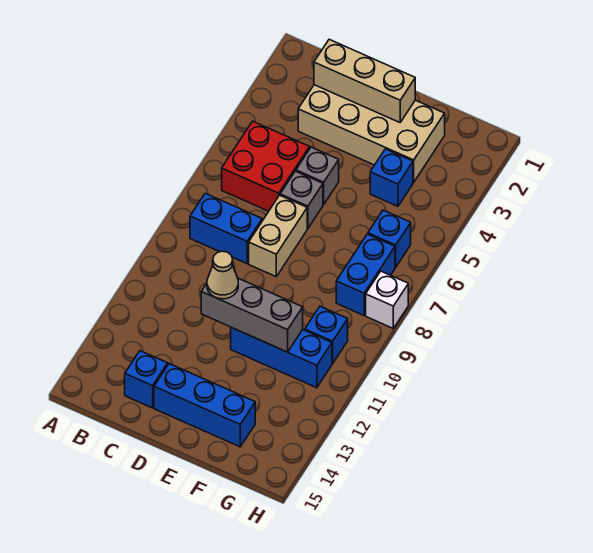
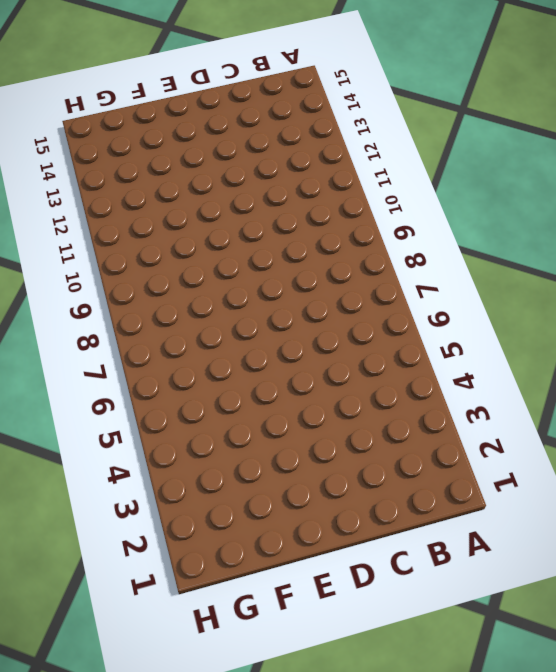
none -> red brick B5:C6 level 1
none -> blue brick B8:C8 level 1
none -> tan brick C2:F3 level 1

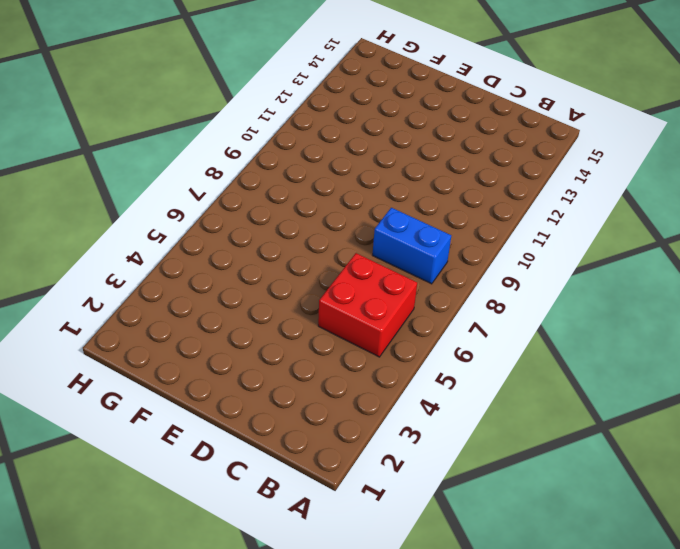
none -> tan brick C2:F3 level 1
none -> blue brick C14 level 1
none -> grey brick D5 level 1

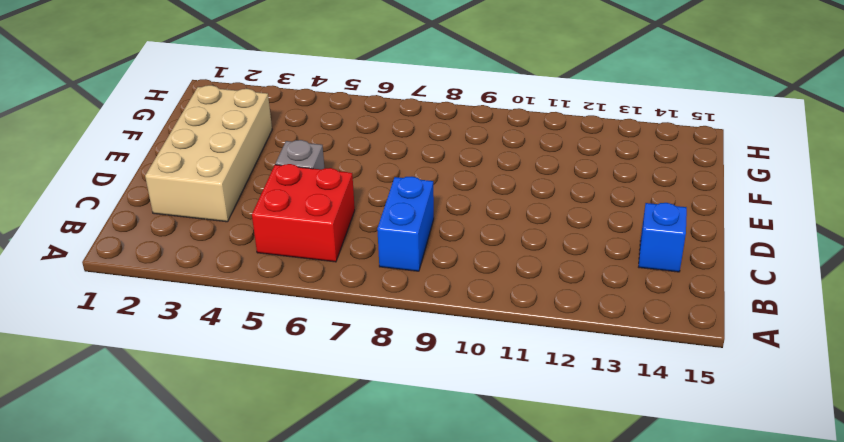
none -> grey brick D6 level 1
none -> tan brick D7:D8 level 1
none -> blue brick D14:F14 level 1

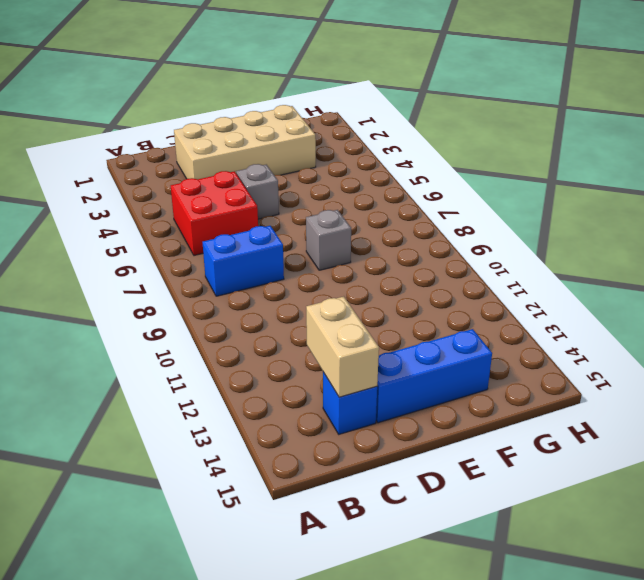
tan brick C13:C14 level 2 -> tan brick D7:D8 level 1
grey brick E8 level 1 -> grey brick D6 level 1
none -> blue brick E11:G11 level 1
none -> blue brick F4 level 1
none -> blue brick G6 level 1

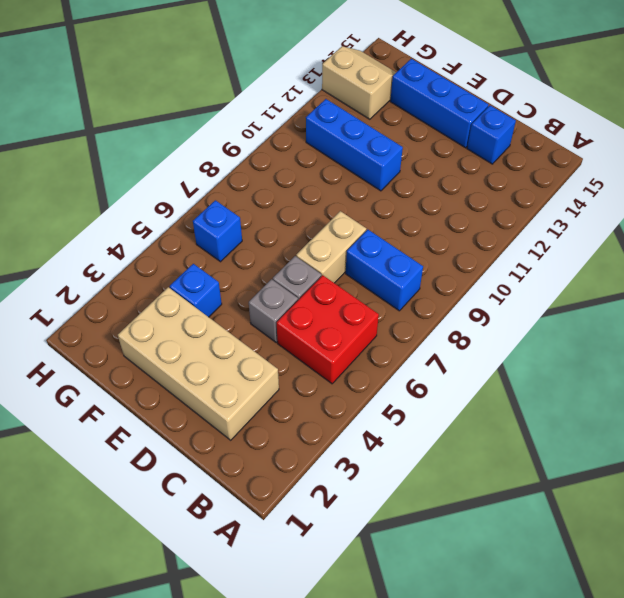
tan slope G13:H14 level 1 top 13 -> none
none -> blue brick G7:G8 level 1
none -> blue brick G10 level 1
none -> white brick H8 level 1

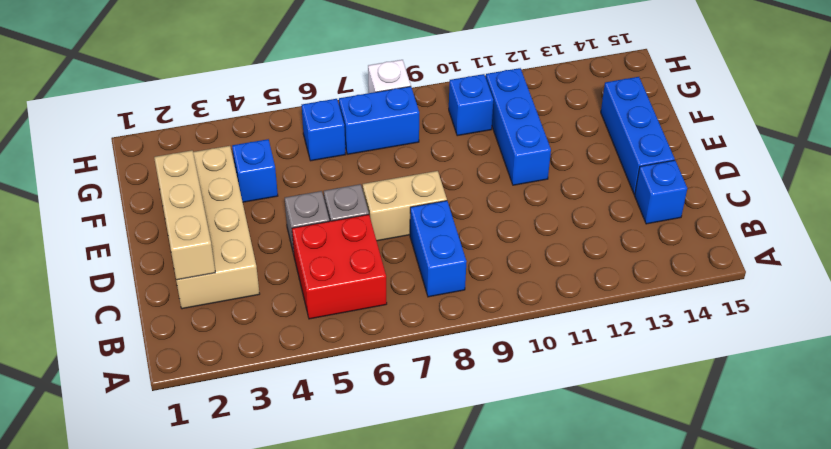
none -> grey brick D11:F11 level 2
none -> tan cone D11 level 3

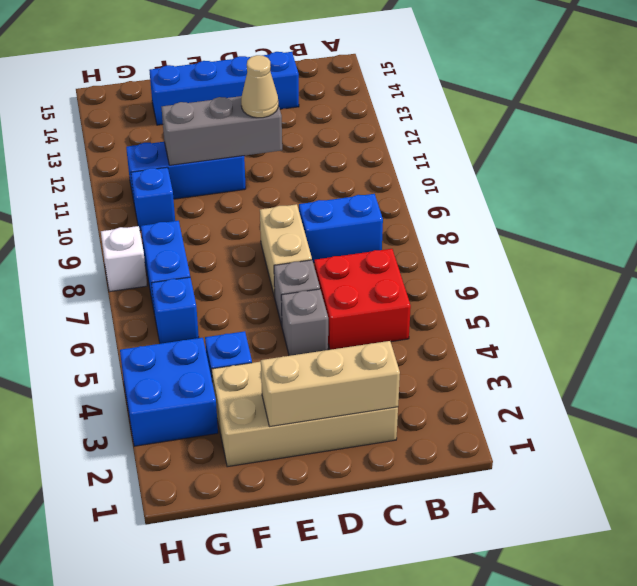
blue brick G3:H4 level 1 -> none

